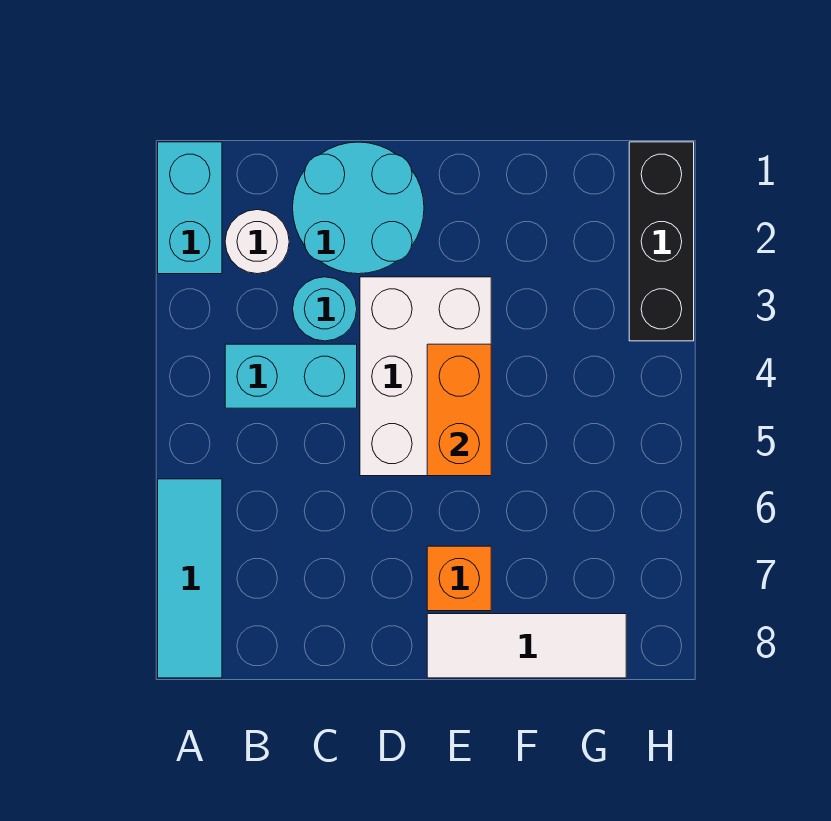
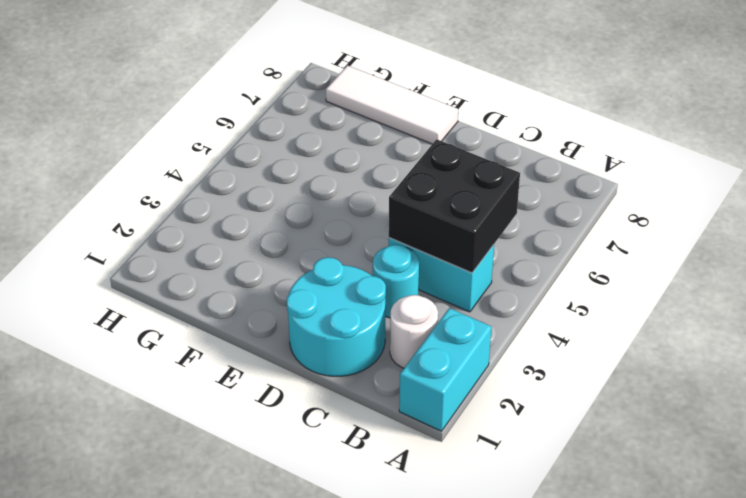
black brick B4:C5 level 2 -> none
none -> cyan tile A6:A8 level 1
none -> white brick D3:E5 level 1

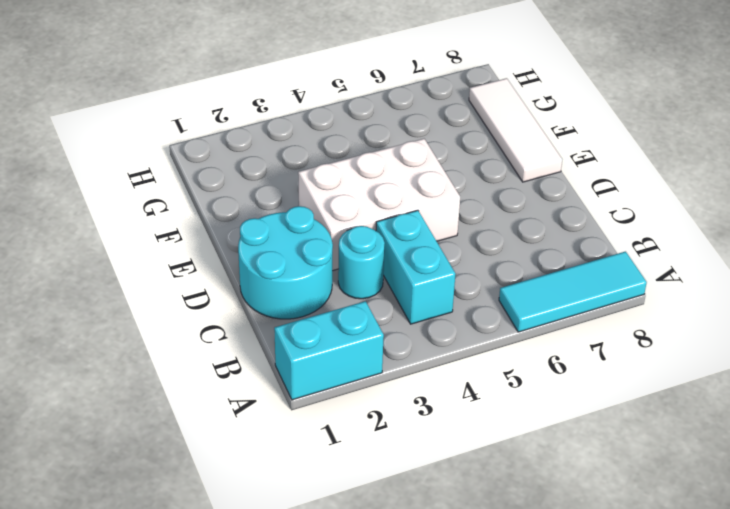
none -> white round brick B2 level 1
none -> orange brick E7 level 1

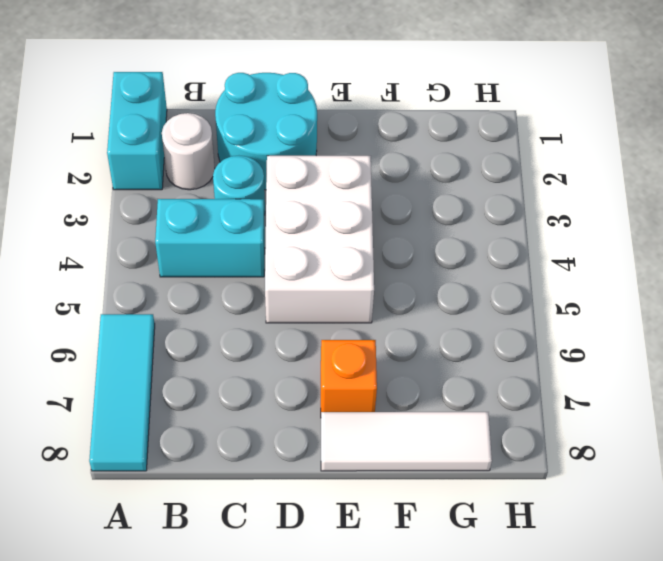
none -> black brick H1:H3 level 1
none -> orange brick E4:E5 level 2

